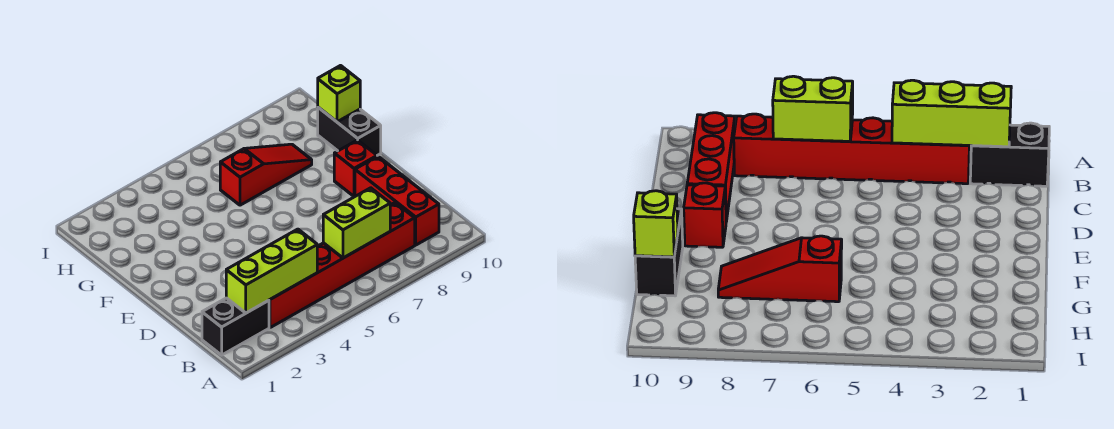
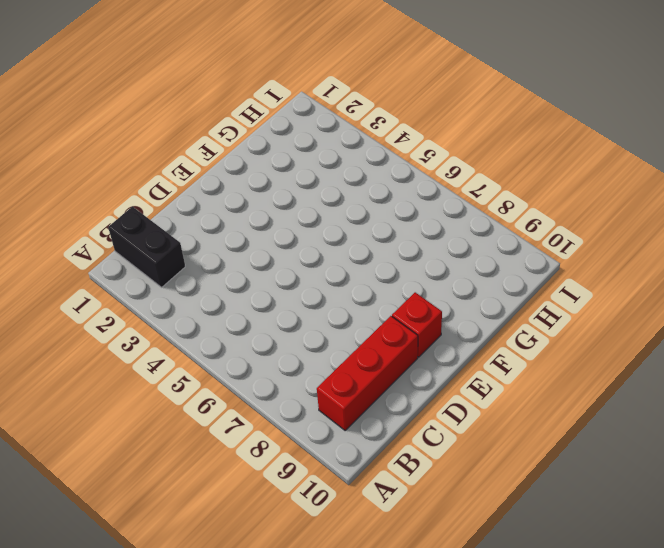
none -> red brick B3:B8 level 1
none -> black brick F10:G10 level 1

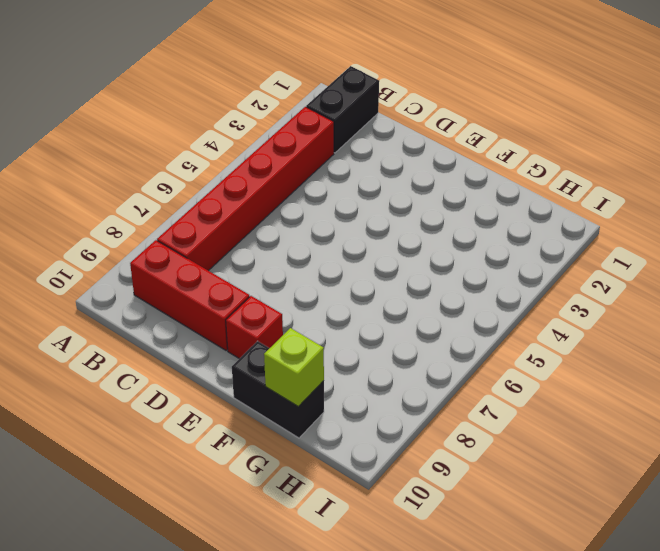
none -> red slope G6:G8 level 1 top 6
none -> lime brick B2:B4 level 2

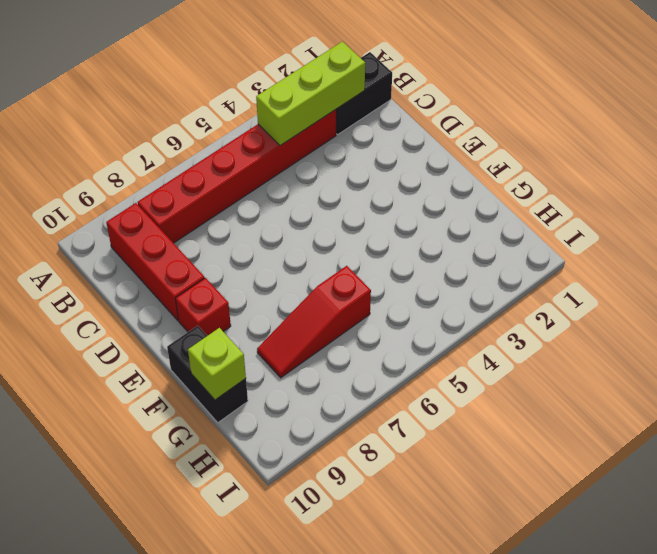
none -> lime brick B6:B7 level 2

